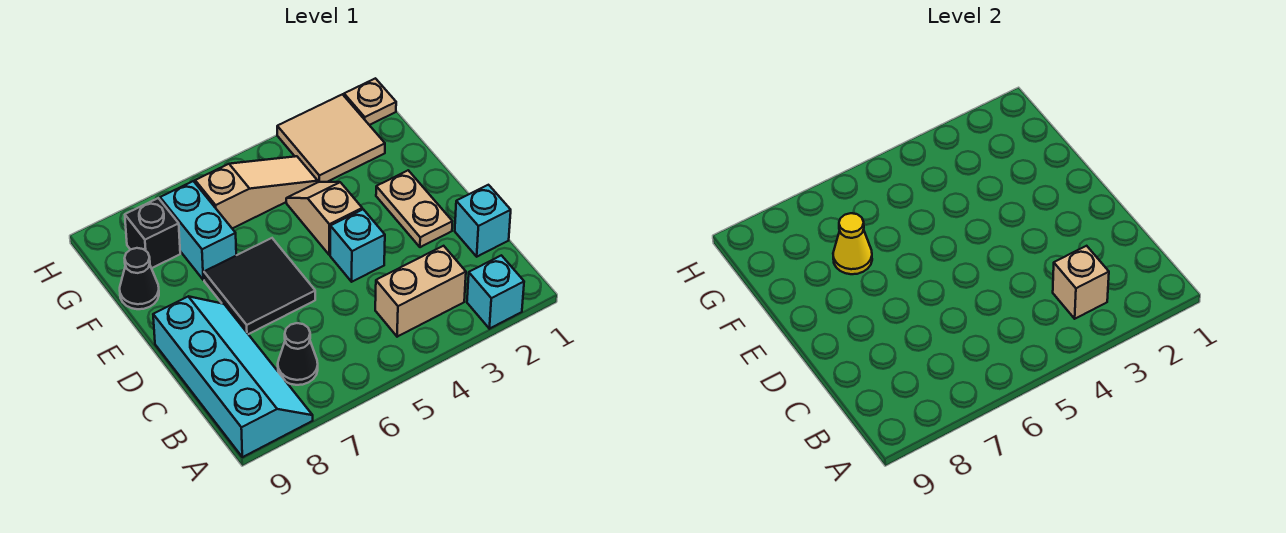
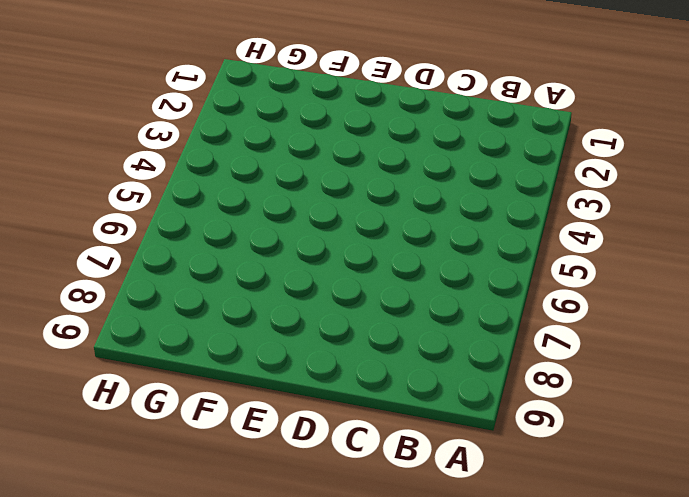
none -> cyan brick A2 level 1
none -> cyan slope A8:D9 level 1 top 9
none -> tan brick B3:B4 level 1

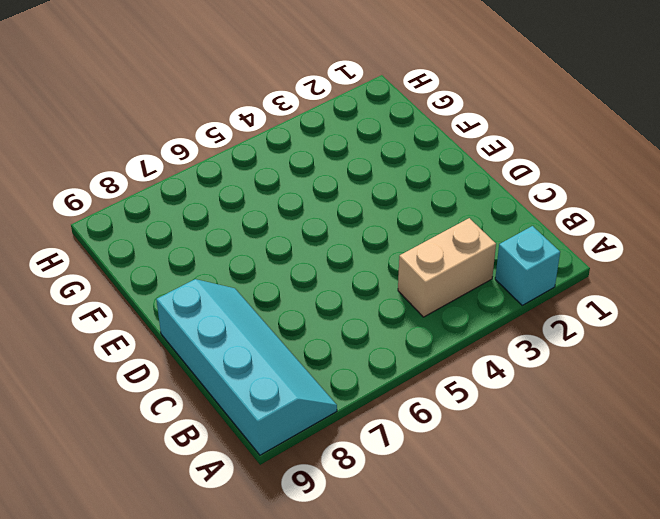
none -> black cone B7 level 1
none -> cyan brick C1 level 1
none -> tan plate D2:E2 level 1

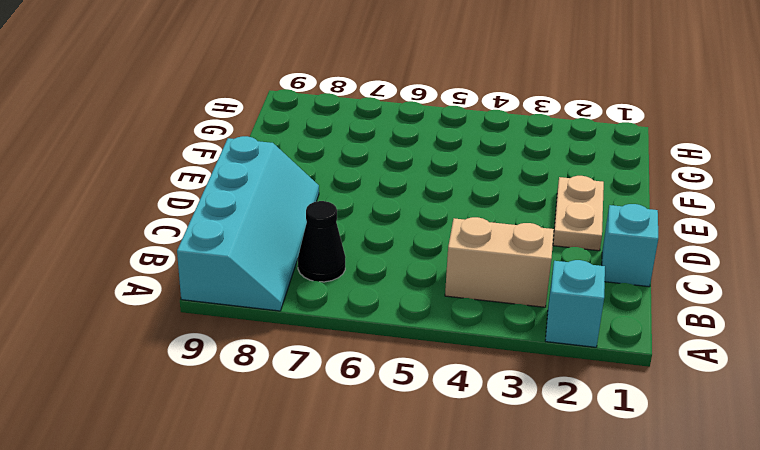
none -> cyan brick D4 level 1
none -> black tile D6:E7 level 1
none -> tan slope E4:F4 level 1 top E

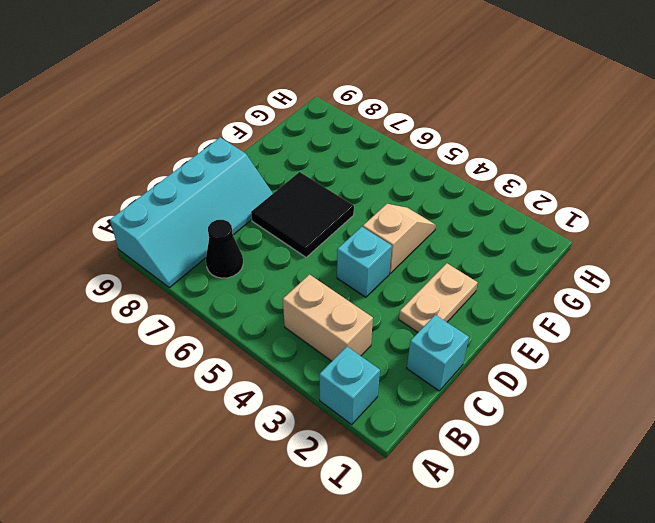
none -> cyan brick F7:G7 level 1
none -> black cone F9 level 1
none -> tan tile G2:H3 level 1

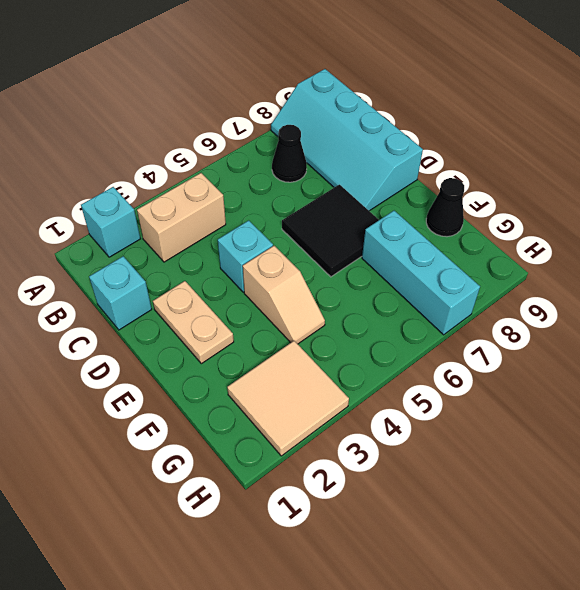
cyan brick F7:H7 level 1 -> cyan brick F7:G7 level 1
none -> tan slope G4:G6 level 1 top 6
none -> black brick G8 level 1
none -> tan plate H1 level 1

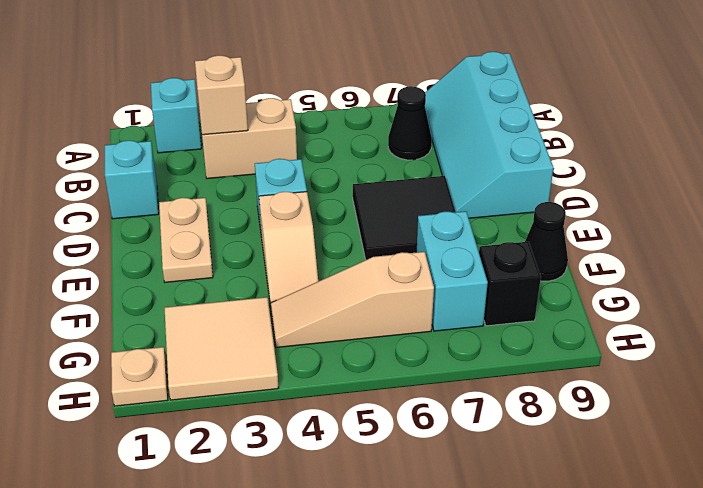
none -> yellow cone F7 level 2

